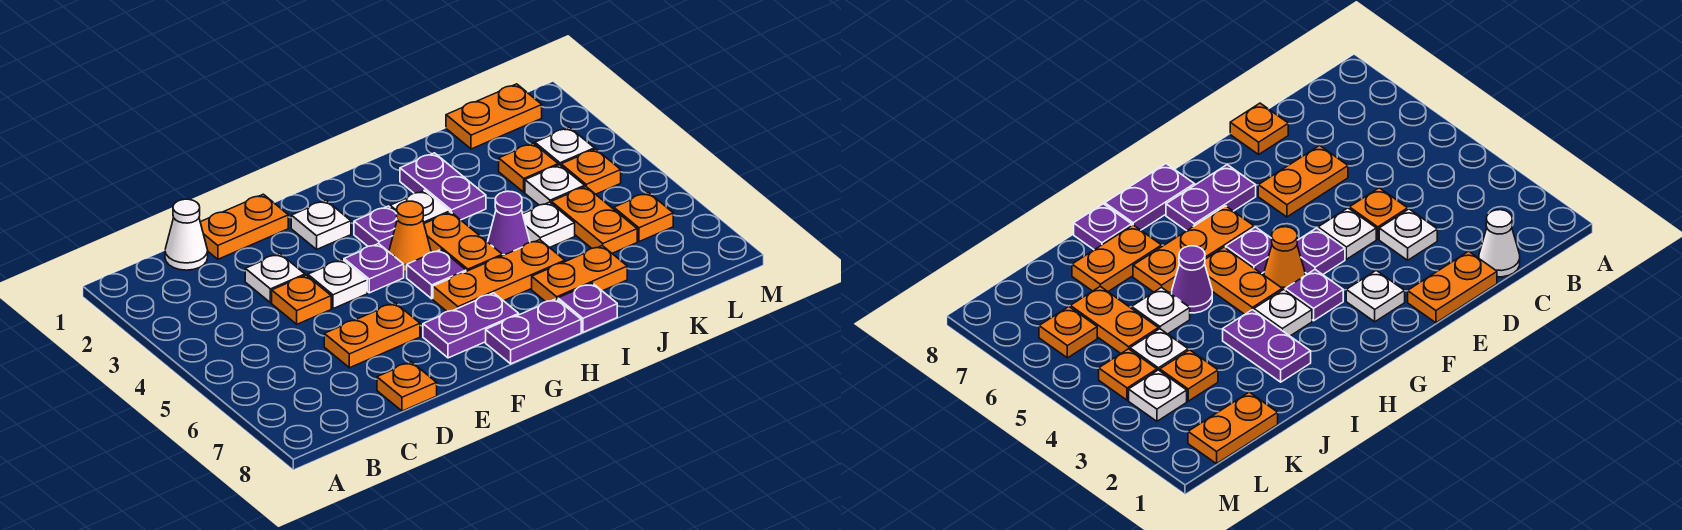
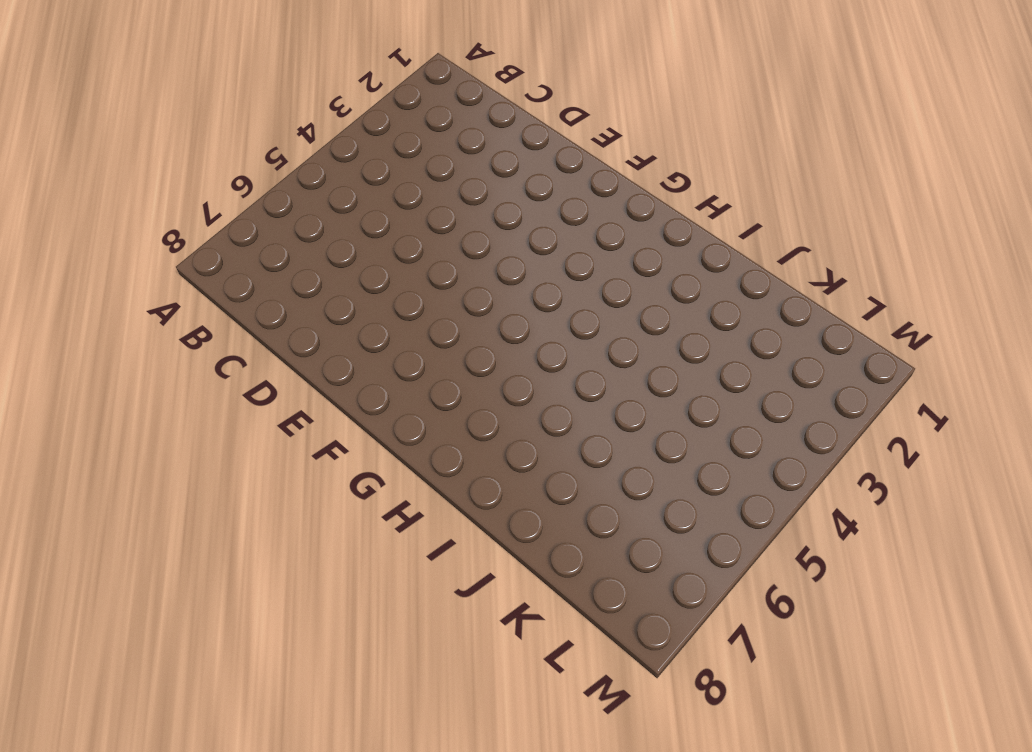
none -> white cone C1 level 1
none -> orange plate D1:E1 level 1
none -> white plate D3 level 1

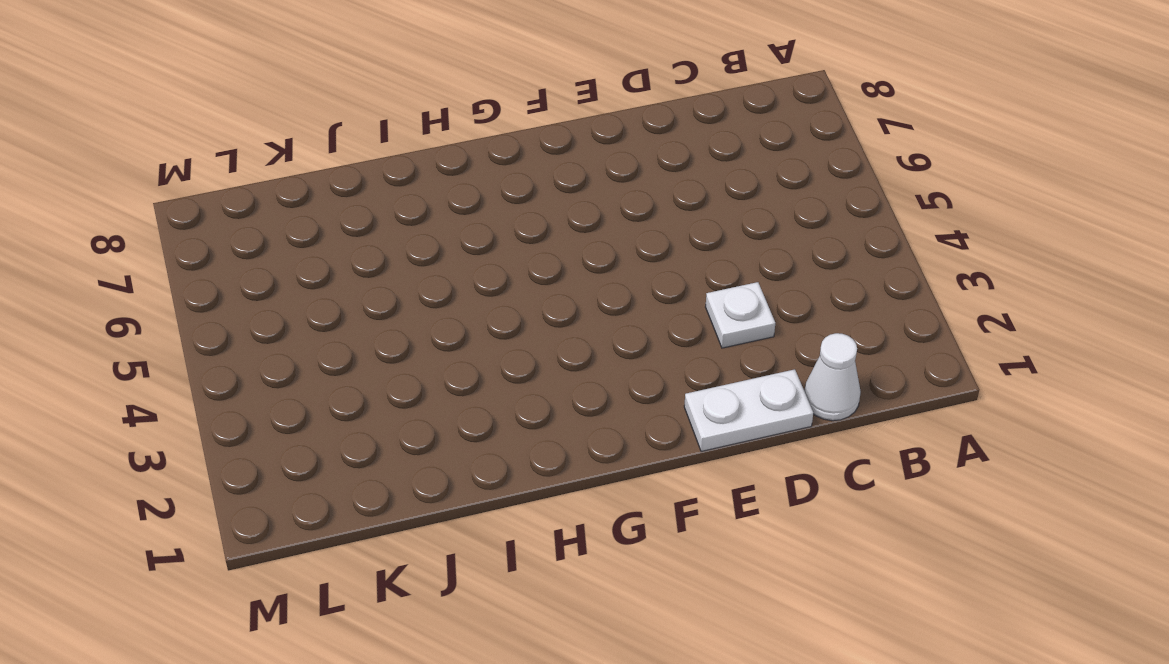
white plate D1:E1 level 1 -> orange plate D1:E1 level 1
none -> orange plate D4 level 1
none -> orange plate D6:E6 level 1
none -> orange plate D8 level 1

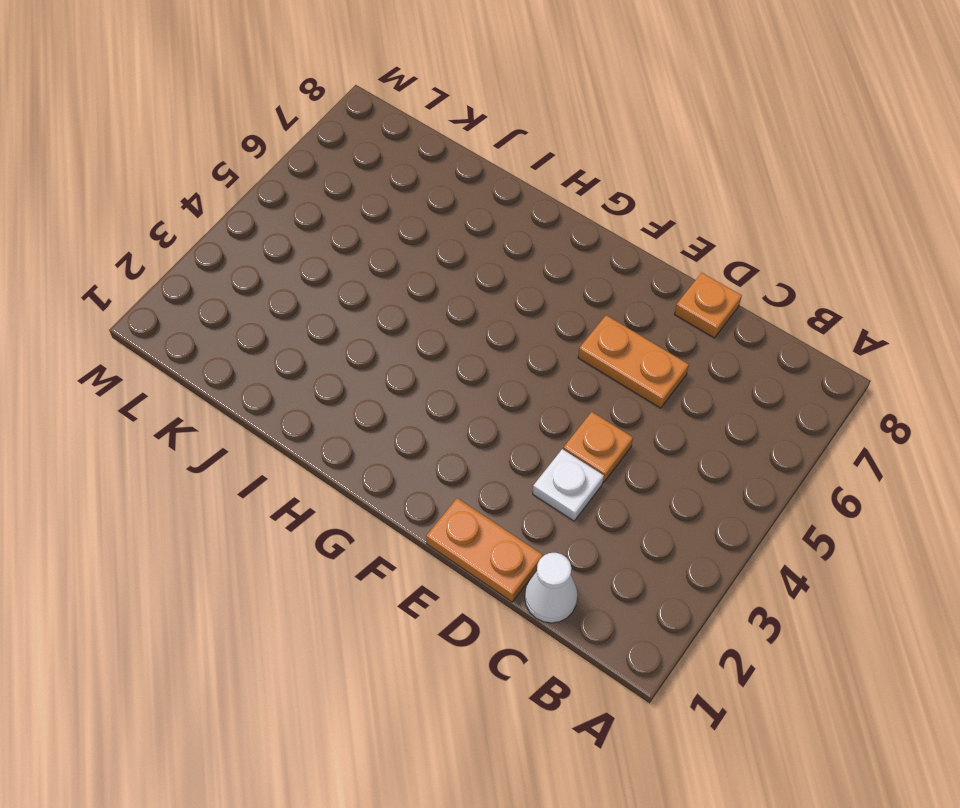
none -> white plate E4 level 1
none -> white plate F2 level 1
none -> purple plate F4 level 1

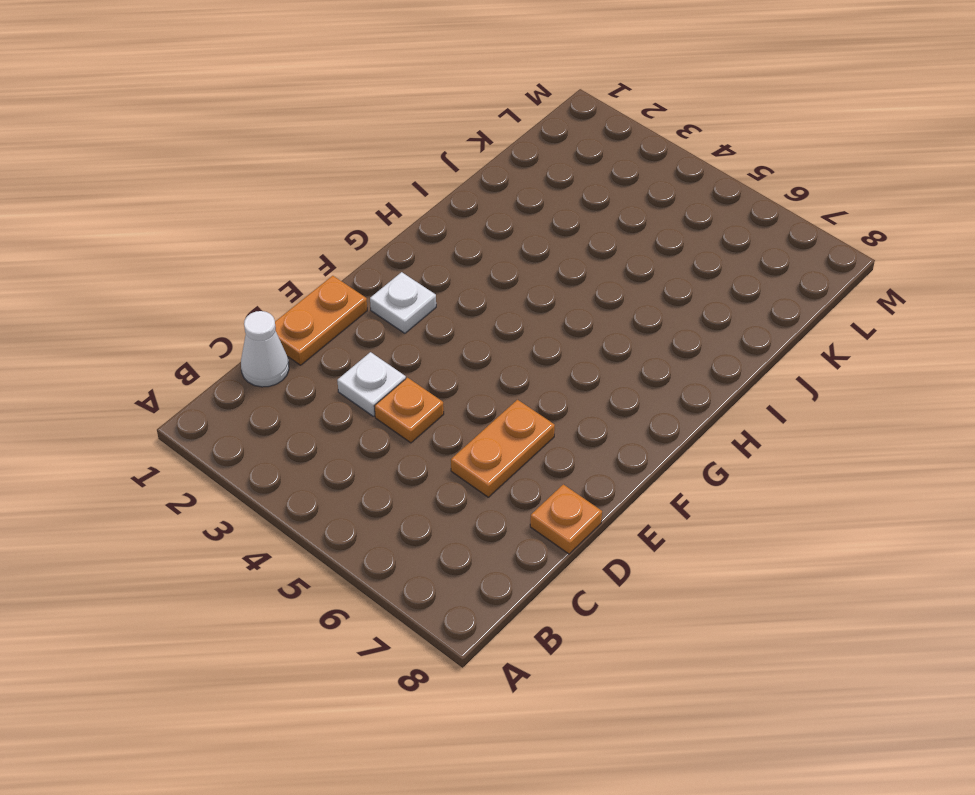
none -> white plate E4 level 1
none -> purple plate F4 level 1
none -> purple plate F7:G7 level 1

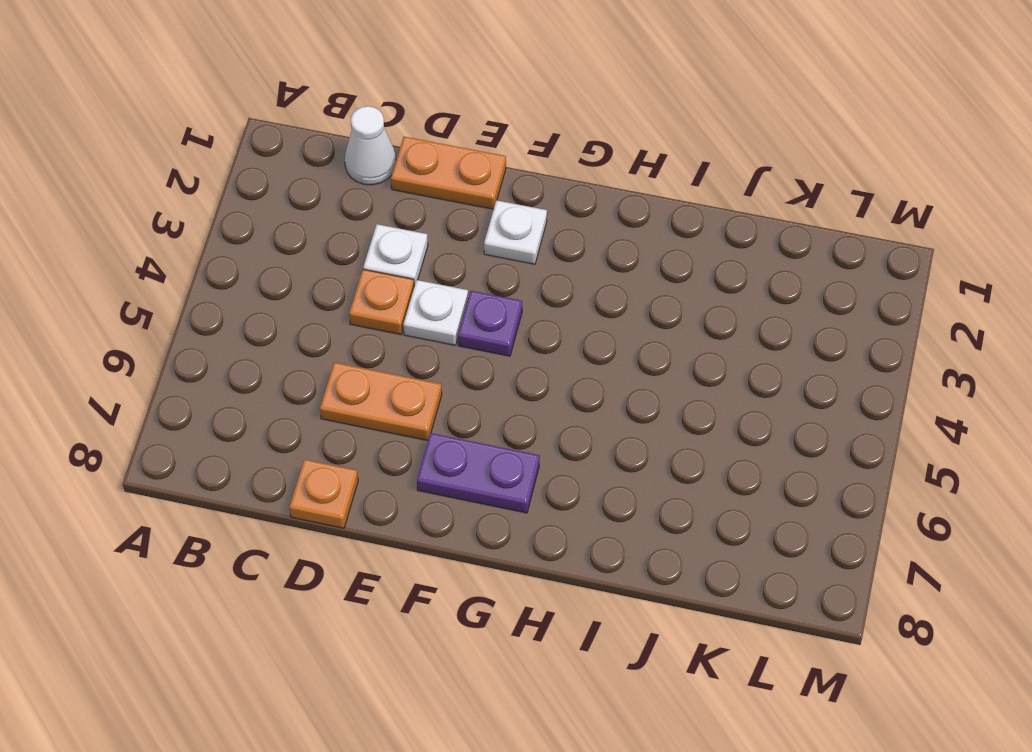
none -> purple plate G3 level 1
none -> orange cone G4 level 1
none -> purple plate G5 level 1

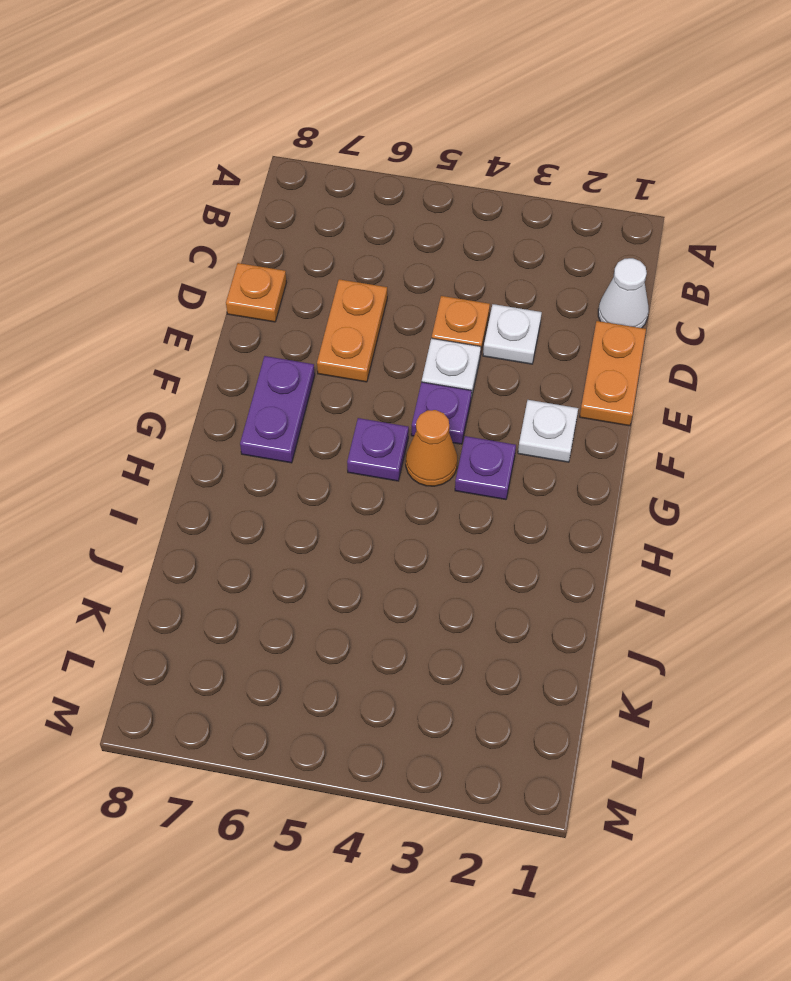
none -> orange plate G6:I6 level 1
none -> purple plate G8:H8 level 1
none -> white plate H3 level 1

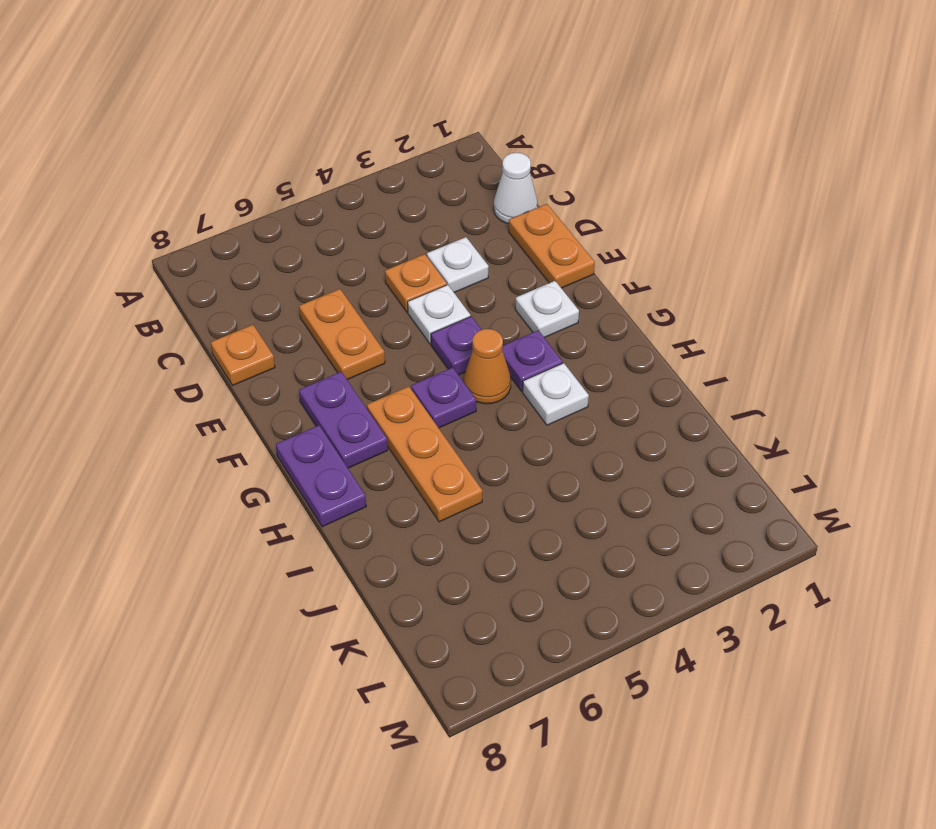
none -> orange plate H4:H5 level 1
none -> purple plate I2:I3 level 1
none -> purple cone I5 level 1

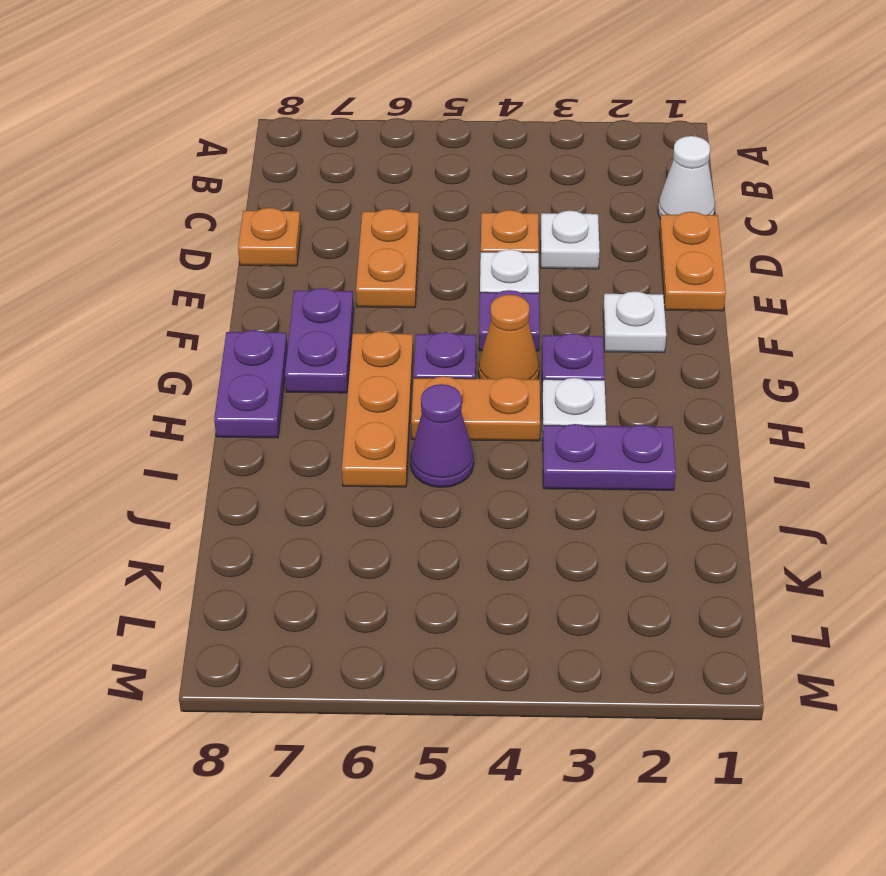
none -> orange plate I7:J7 level 1
none -> purple plate I8 level 1
none -> white plate J5 level 1

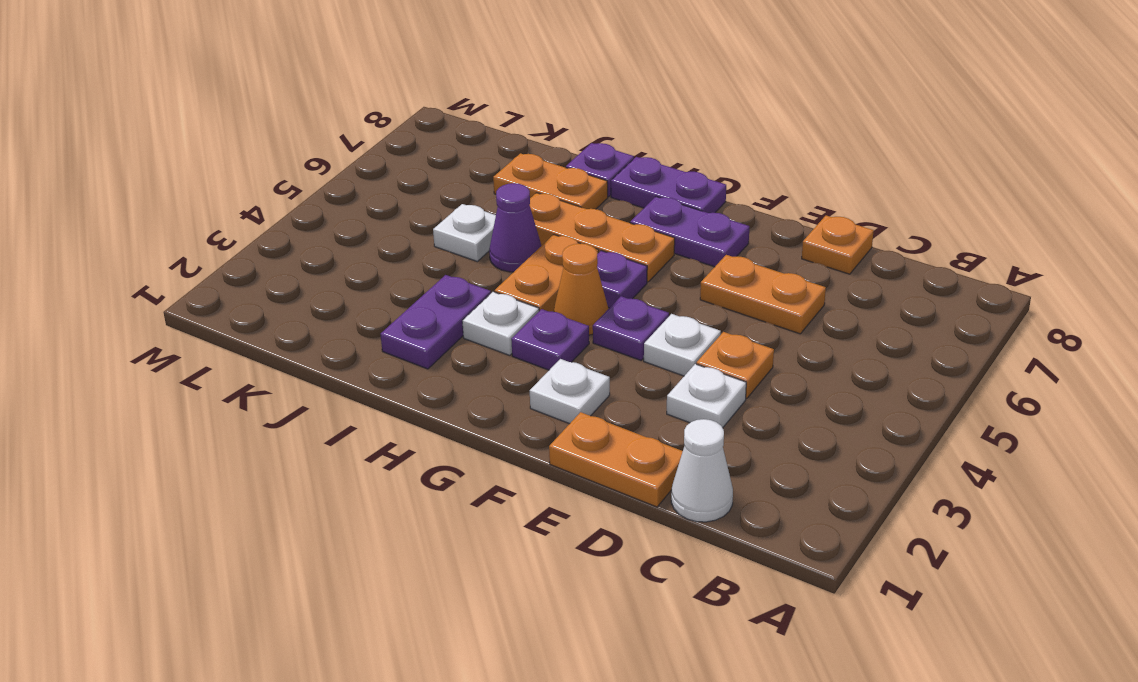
none -> orange plate K1:L1 level 1
none -> orange plate K3 level 1
none -> white plate K4 level 1

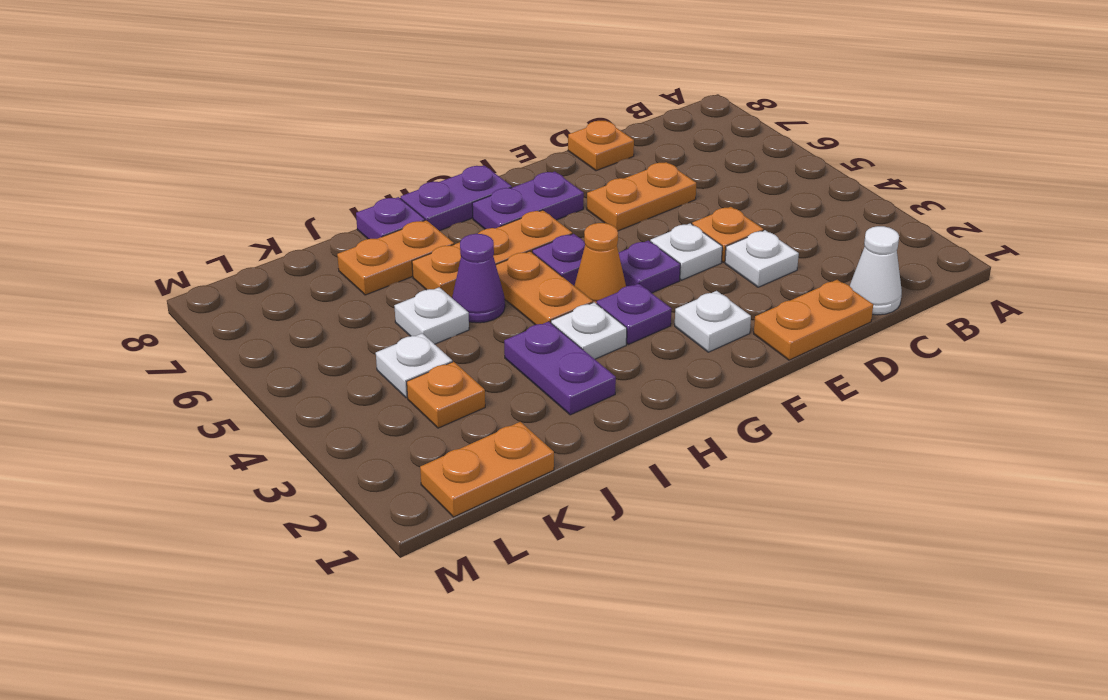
none -> orange plate K5:K6 level 1
none -> white plate L3 level 1
none -> orange plate L4 level 1

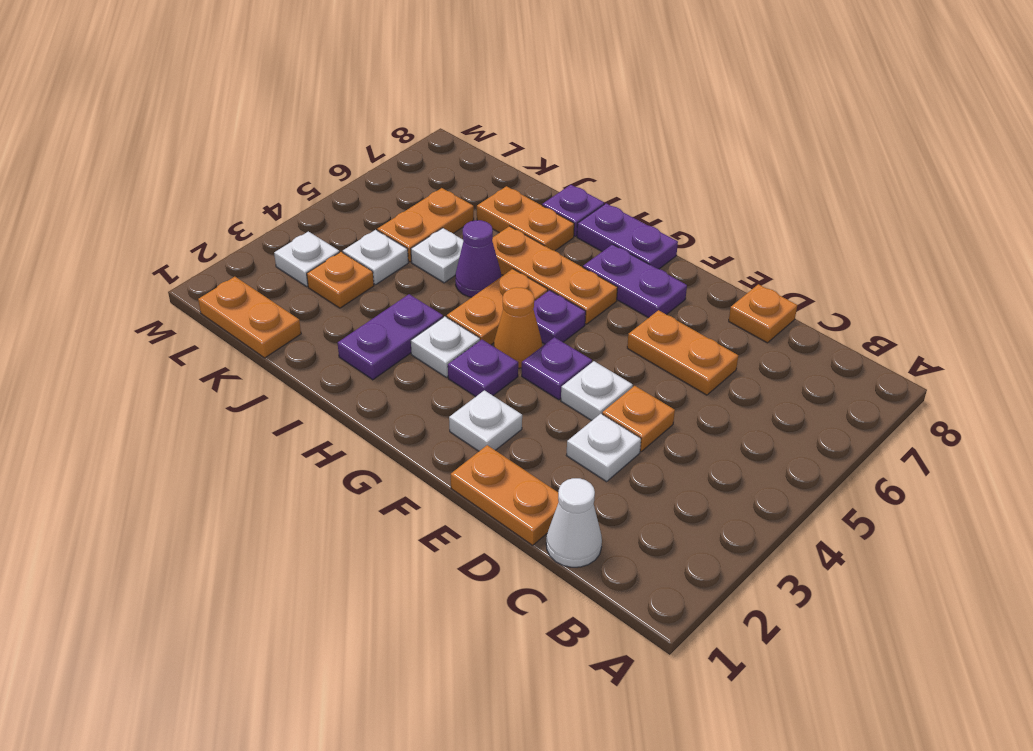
none -> orange plate L4 level 1
none -> orange plate L6 level 1

